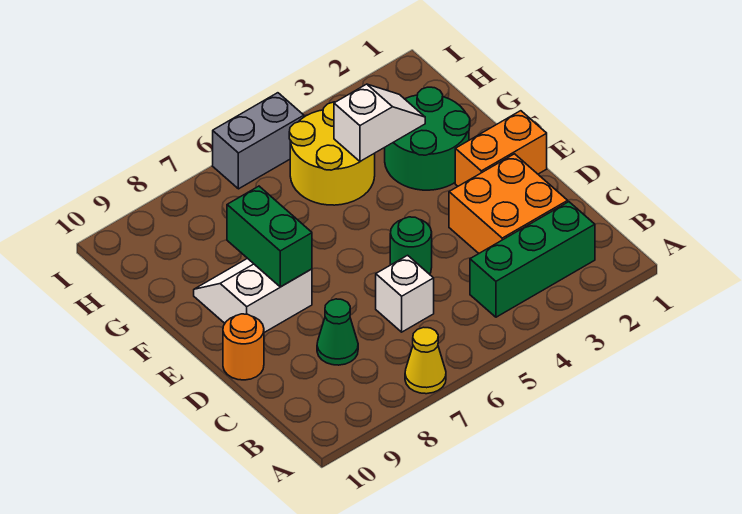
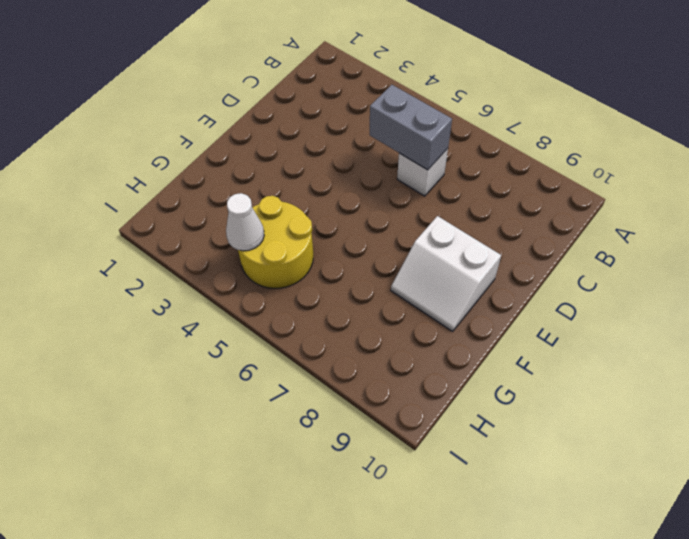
grey brick C5:C6 level 2 -> grey brick I5:I6 level 1
white cone H4 level 2 -> none
none -> yellow cone A7 level 1
none -> green brick B2:B4 level 1
none -> orange brick C2:D3 level 1

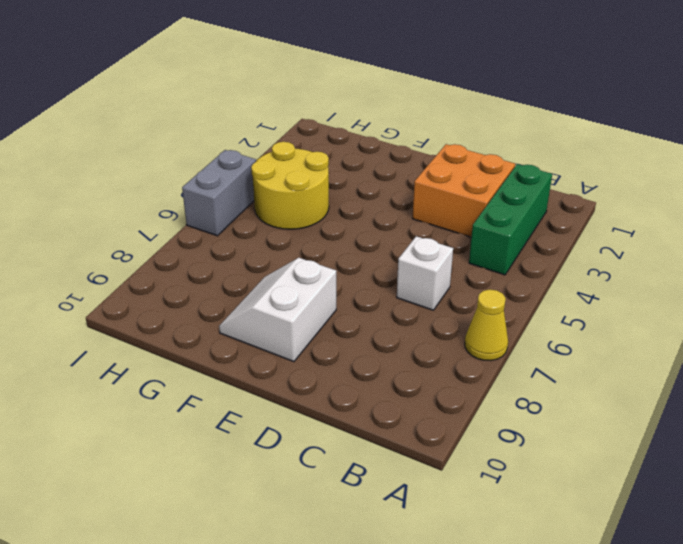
none -> green cone C8 level 1
none -> green round brick D5 level 1
none -> orange round brick D10 level 1

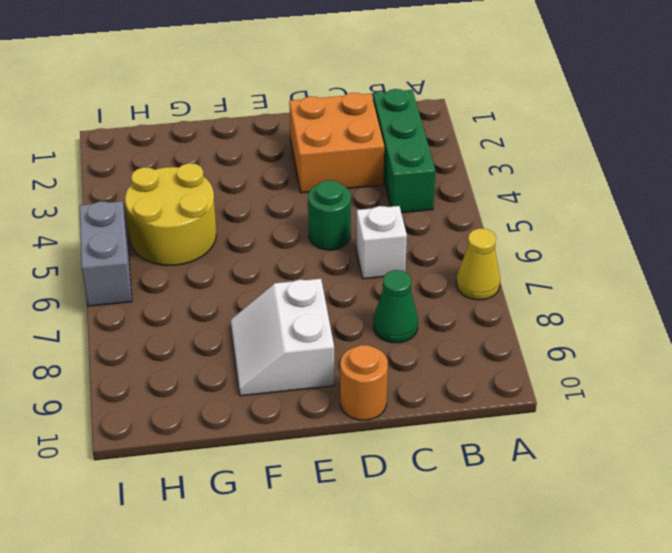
none -> orange brick E1:E2 level 1
none -> green round brick F2:G3 level 1
none -> green brick E8:F8 level 2

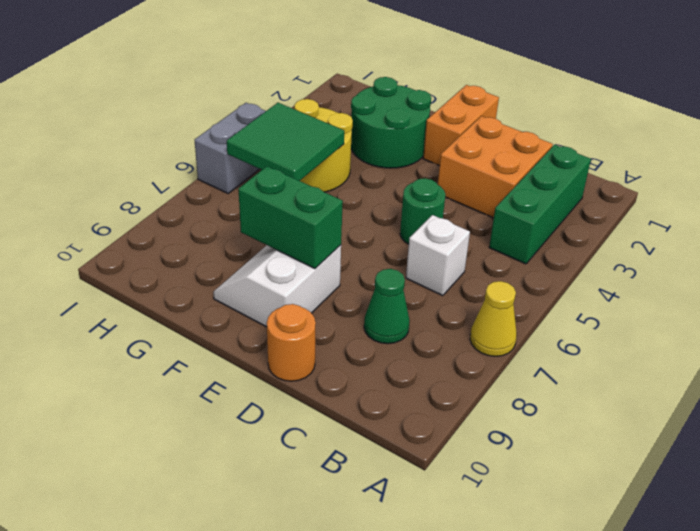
green tile G5:H6 level 2 -> none
none -> white slope G3:G4 level 2 top 4

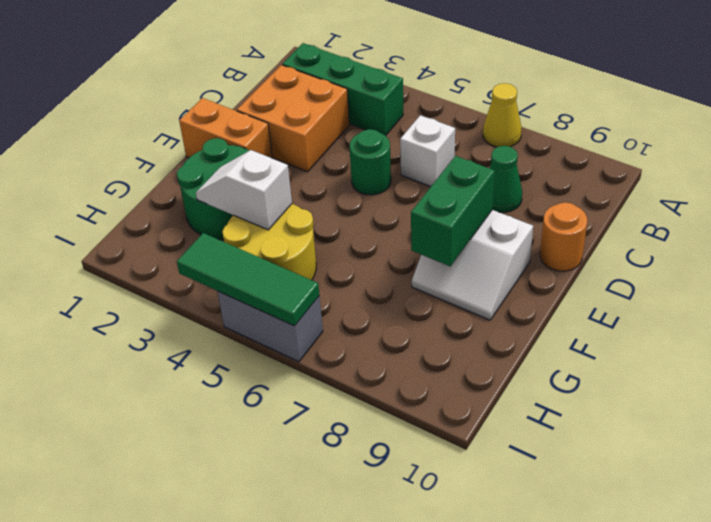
green tile I4:I6 level 2 -> none

